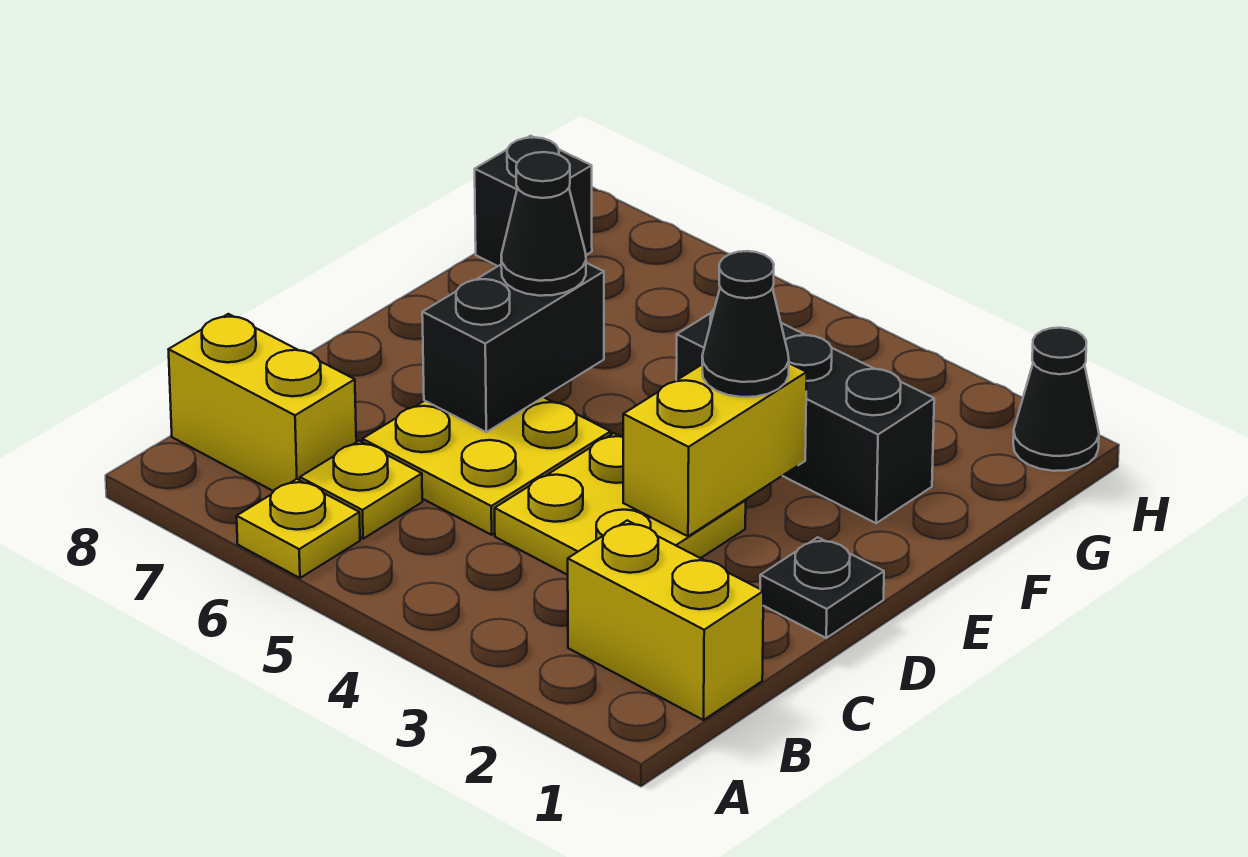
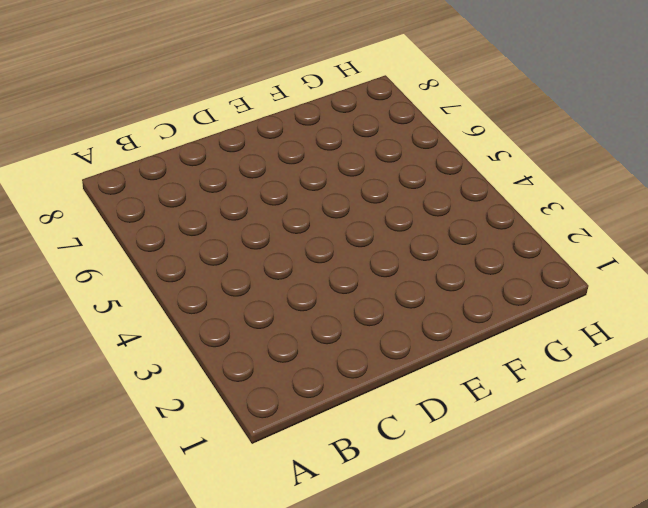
none -> yellow plate A6 level 1
none -> yellow brick B1:B2 level 1
none -> yellow plate B6 level 1

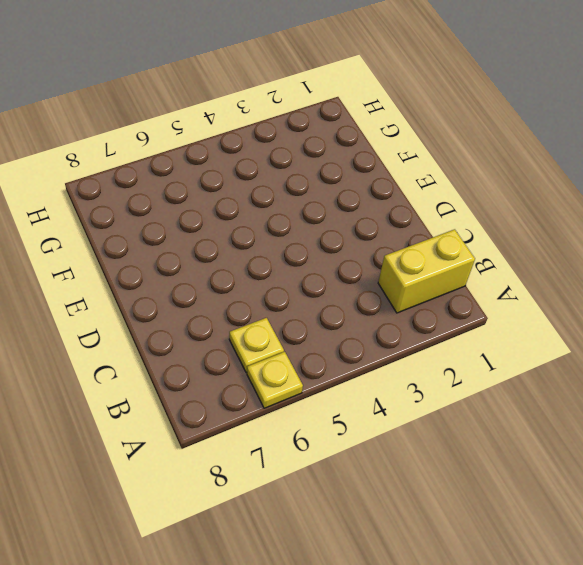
none -> yellow brick B7:B8 level 1
none -> yellow plate C3:D4 level 1
none -> yellow plate C5:D6 level 1

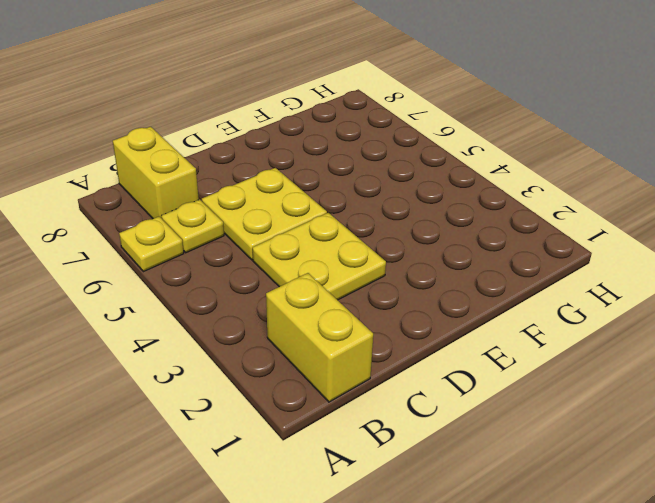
none -> black plate D1 level 1
none -> black brick F2:F4 level 1
none -> black brick G8 level 1

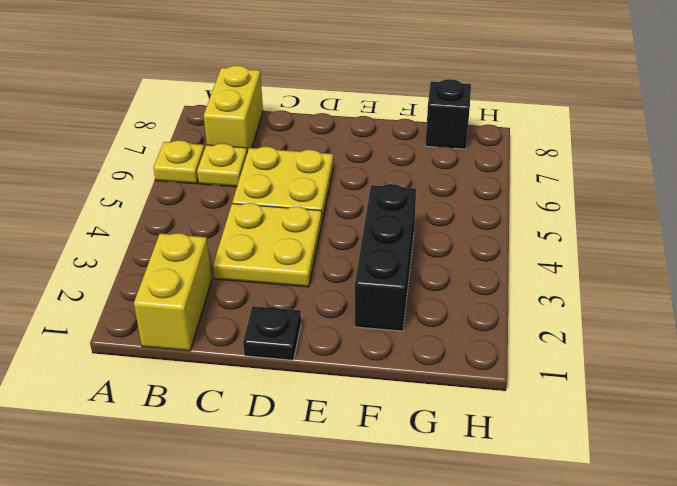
none -> black cone H1 level 1
none -> yellow brick D3:E3 level 2
none -> black brick D6:E6 level 2

